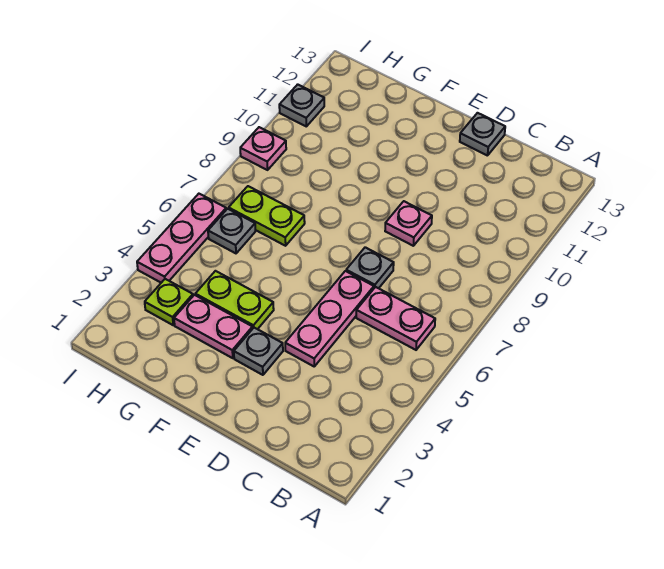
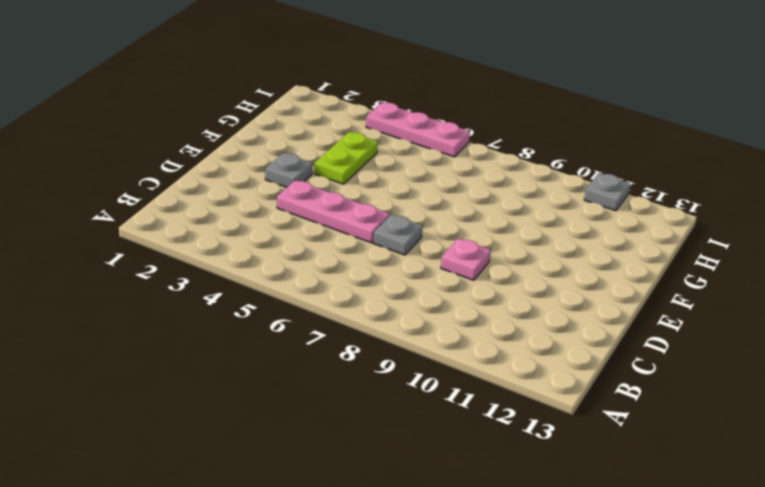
none -> pink plate B6:C6 level 1
none -> grey plate D13 level 1
none -> pink plate F3:G3 level 1

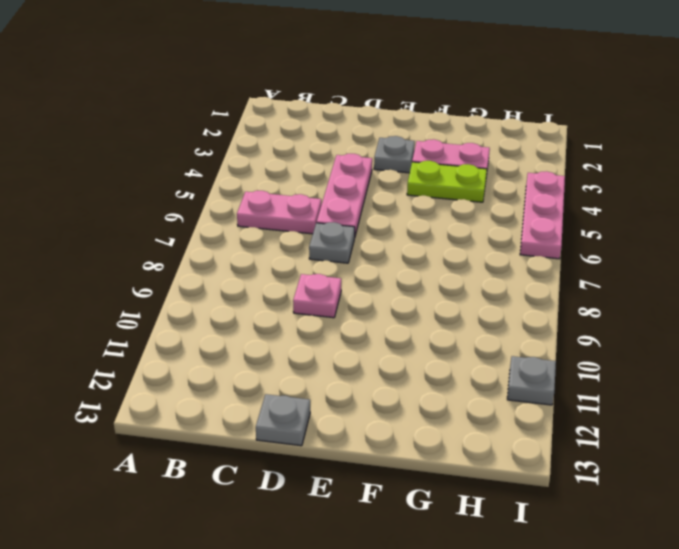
none -> lime plate G7:H7 level 1
none -> lime plate H3 level 1
none -> grey plate H6 level 1

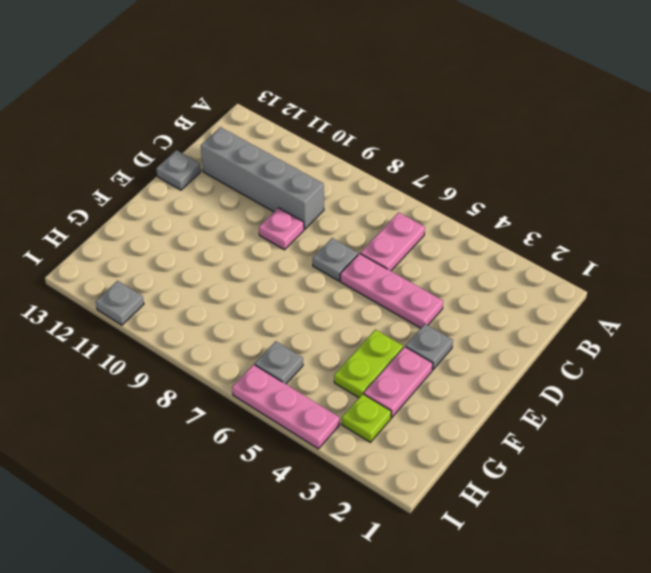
grey brick C9:C12 level 1 -> none
none -> lime plate G7:H7 level 1
none -> pink plate I9 level 1

